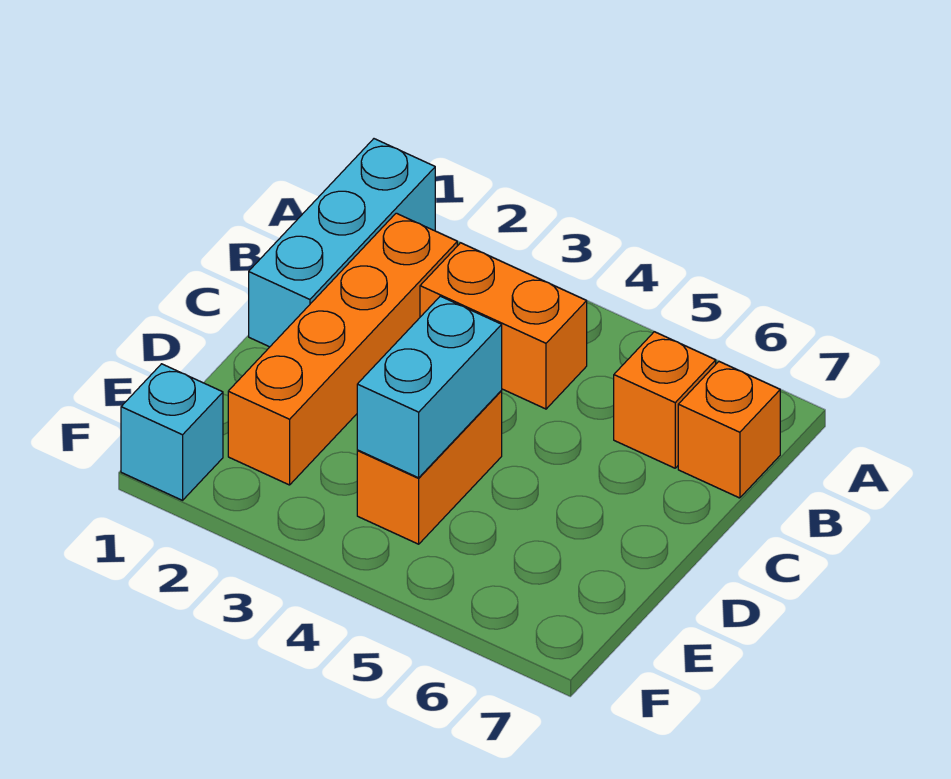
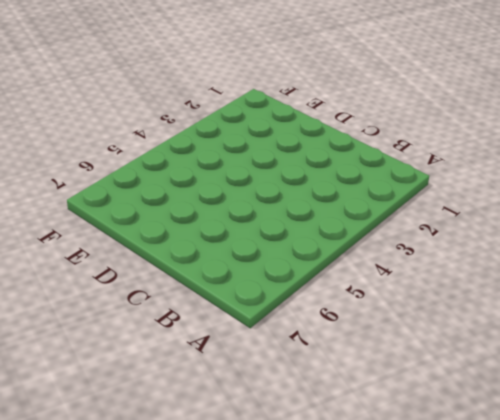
none -> cyan brick A1:C1 level 1
none -> orange brick B2:E2 level 1

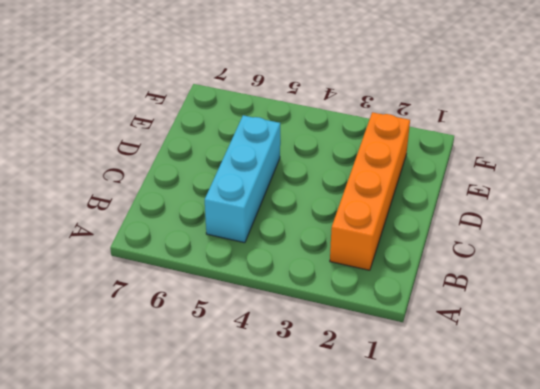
cyan brick B5:D5 level 1 -> cyan brick A1:C1 level 1
none -> orange brick B3:B4 level 1
none -> orange brick B6 level 1

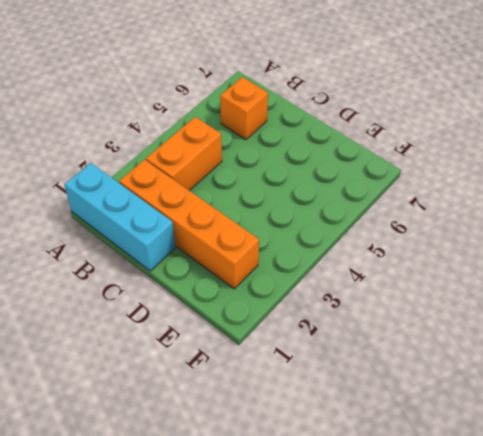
none -> orange brick B7 level 1
none -> orange brick D4:E4 level 1

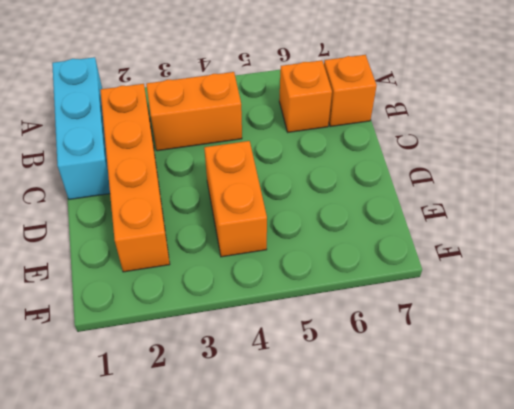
none -> cyan brick F1 level 1
none -> cyan brick D4:E4 level 2

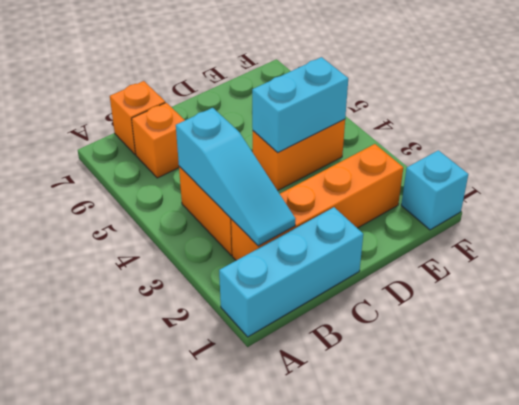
cyan slope B2:B4 level 2 top 4 -> none

